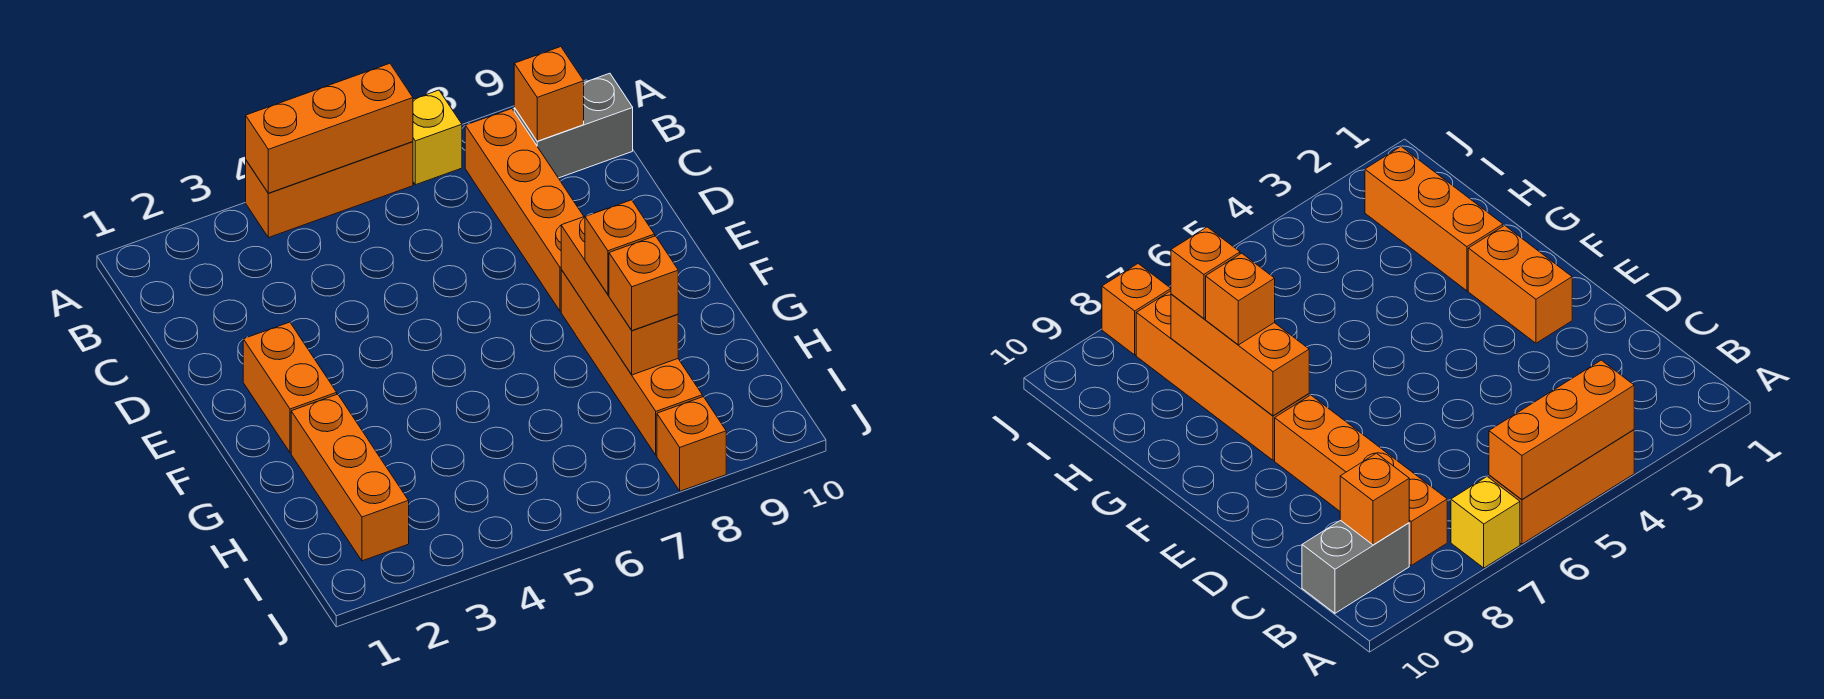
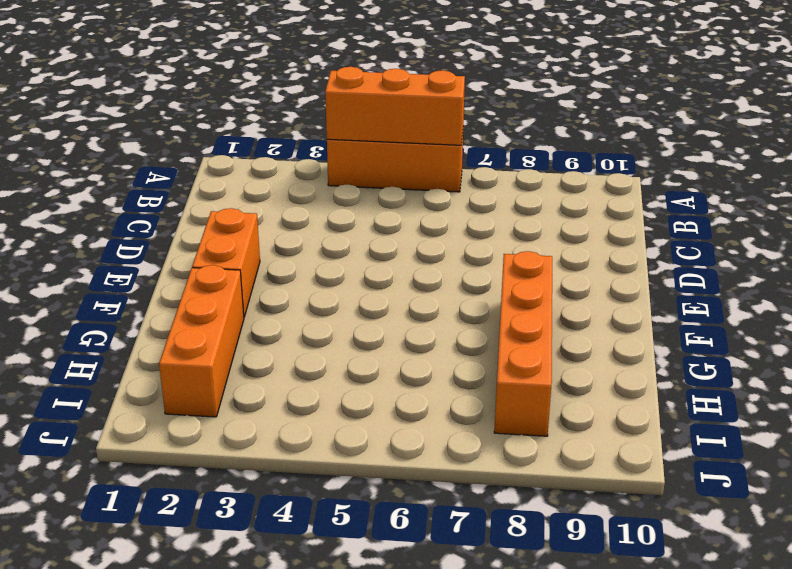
none -> yellow brick A7 level 1
none -> orange brick B8:E8 level 1
none -> grey brick B9:B10 level 1

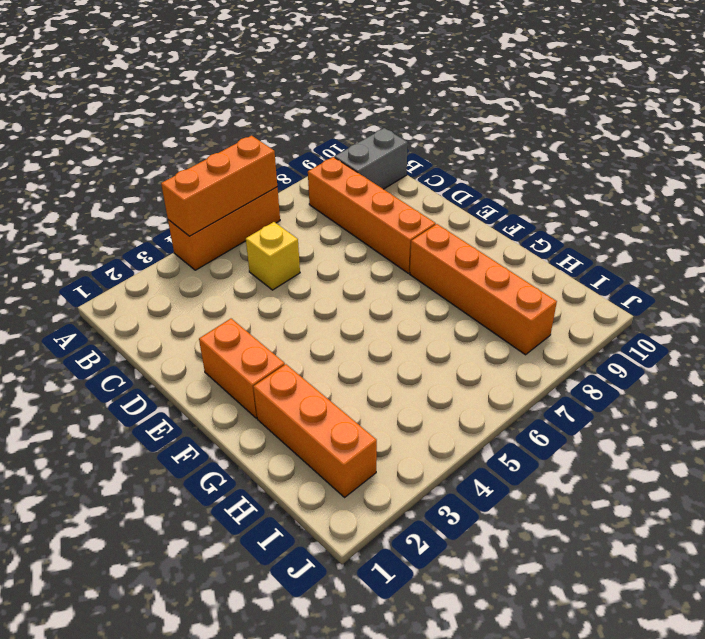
yellow brick C5 level 1 -> yellow brick A7 level 1
none -> orange brick J8 level 1
none -> orange brick B9 level 2
none -> orange brick F8:H8 level 2

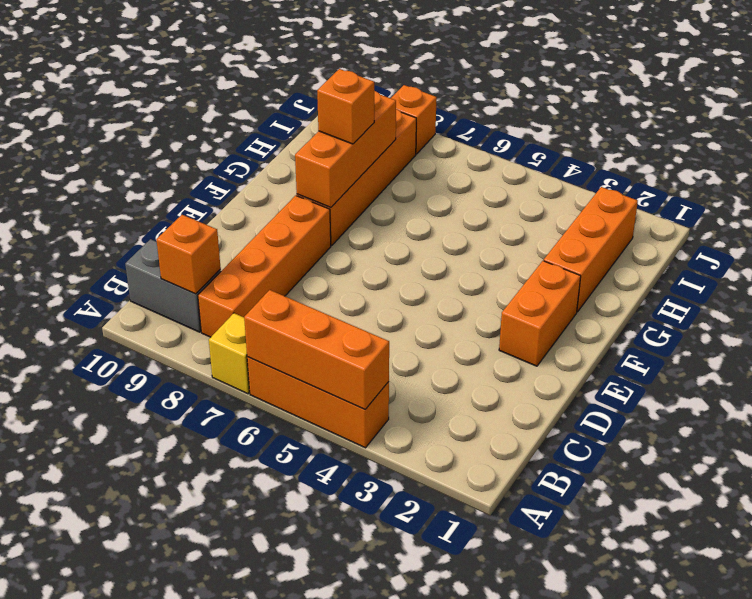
none -> orange brick H8 level 3

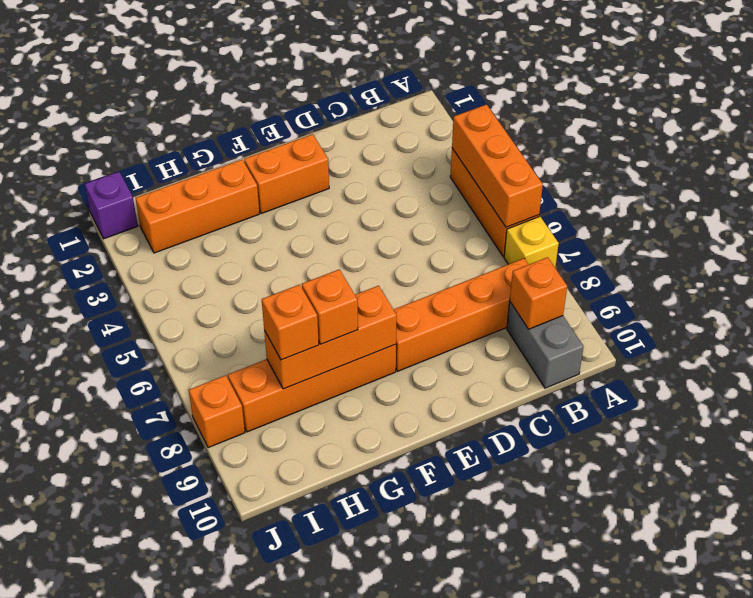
purple brick J1 level 1 -> none

